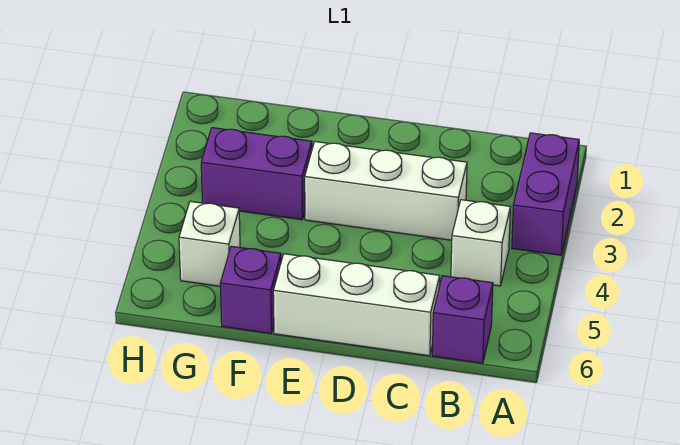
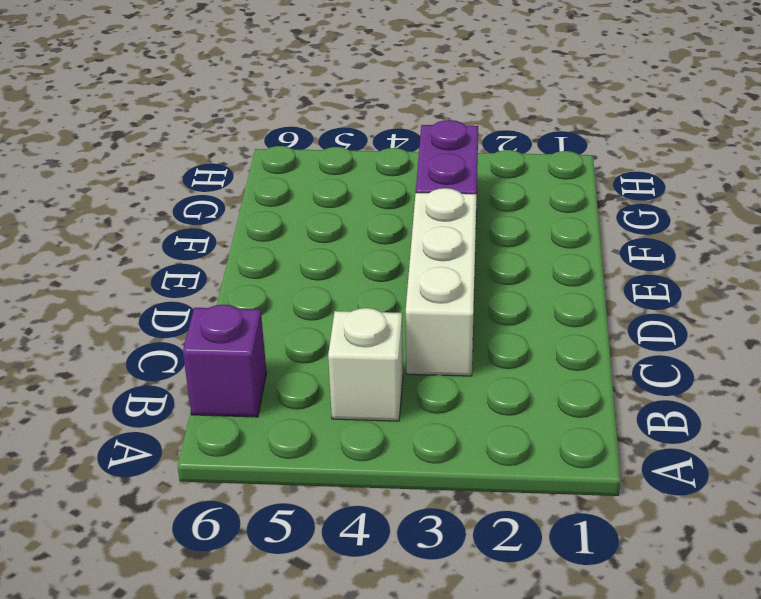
none -> purple brick A2:A3 level 1
none -> white brick C6:E6 level 1

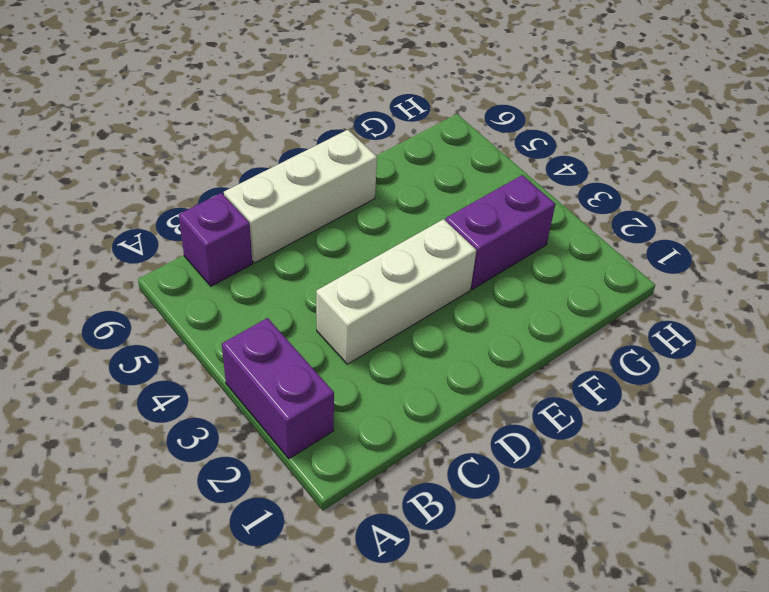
none -> white brick B4 level 1
none -> purple brick F6 level 1

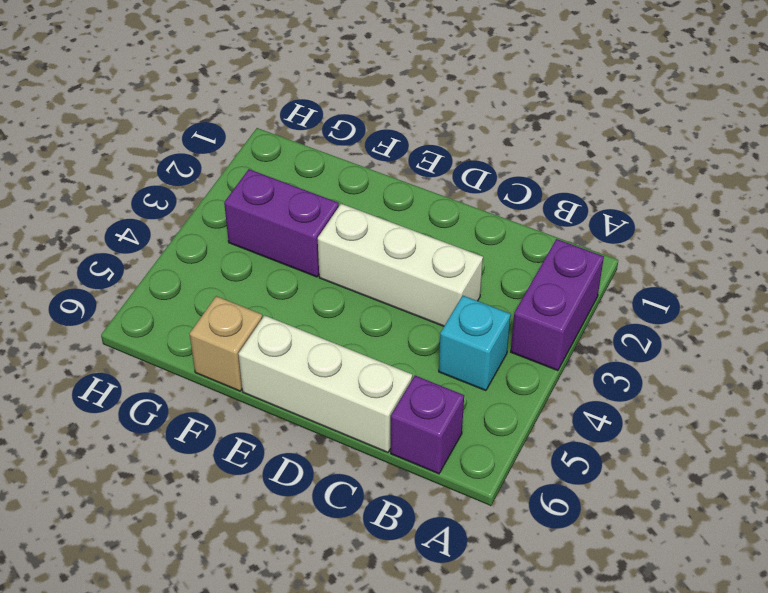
cyan brick B4 level 1 -> white brick B4 level 1
tan brick F6 level 1 -> purple brick F6 level 1
none -> white brick G5 level 1

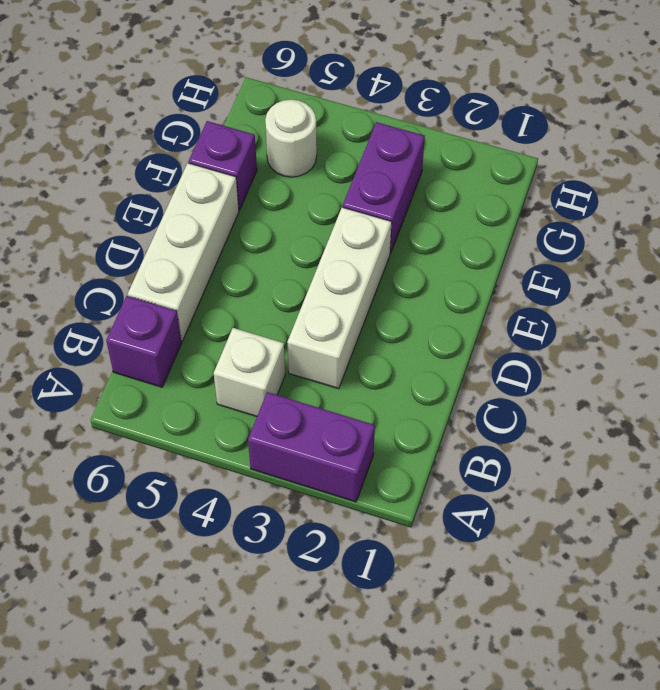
white round brick G5 level 1 -> white brick G5 level 1

